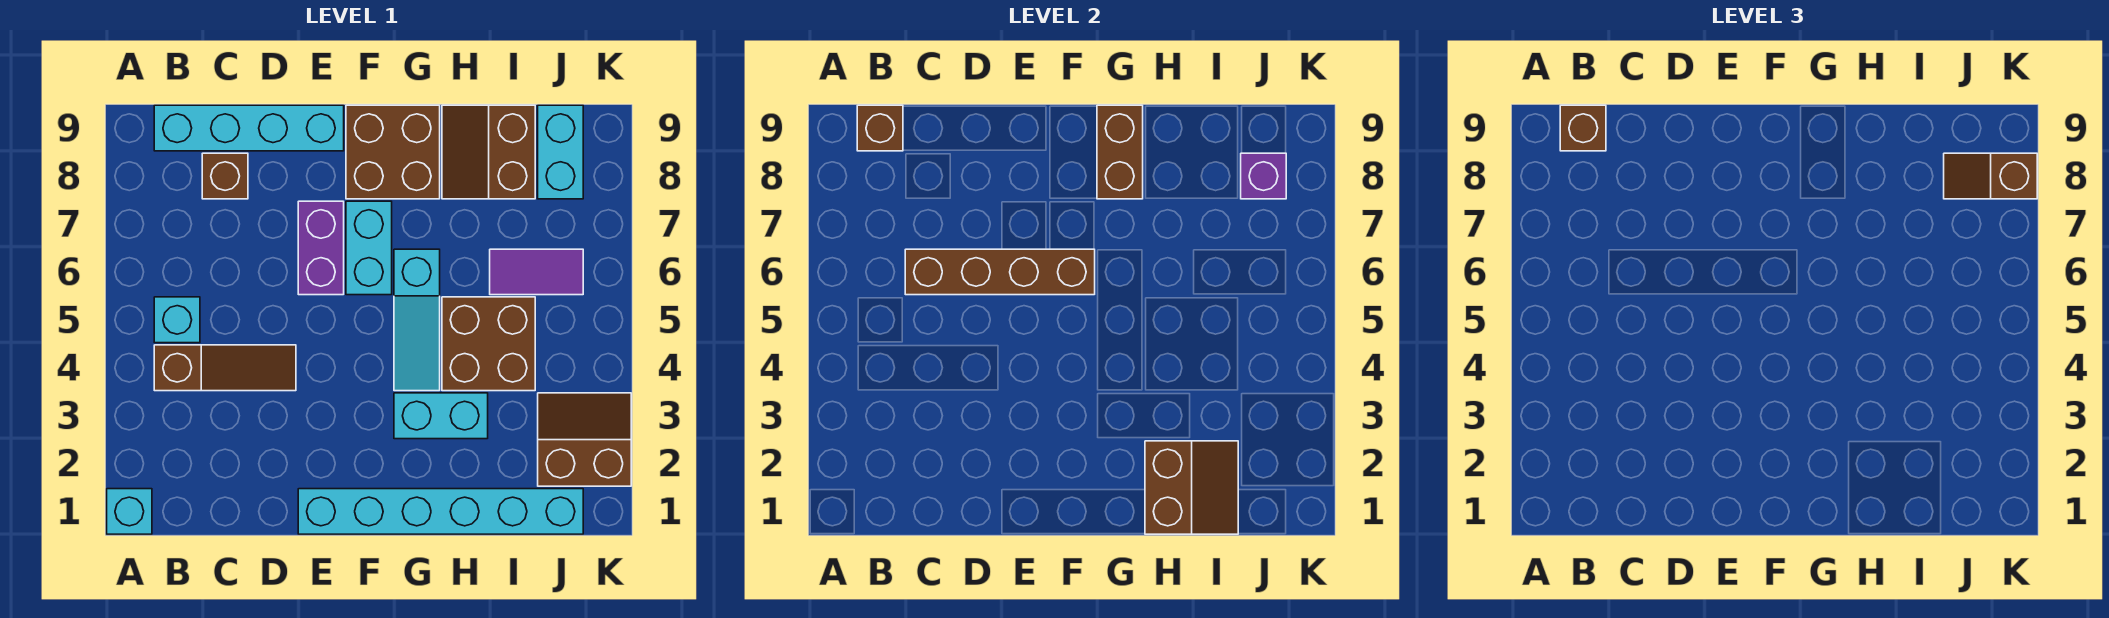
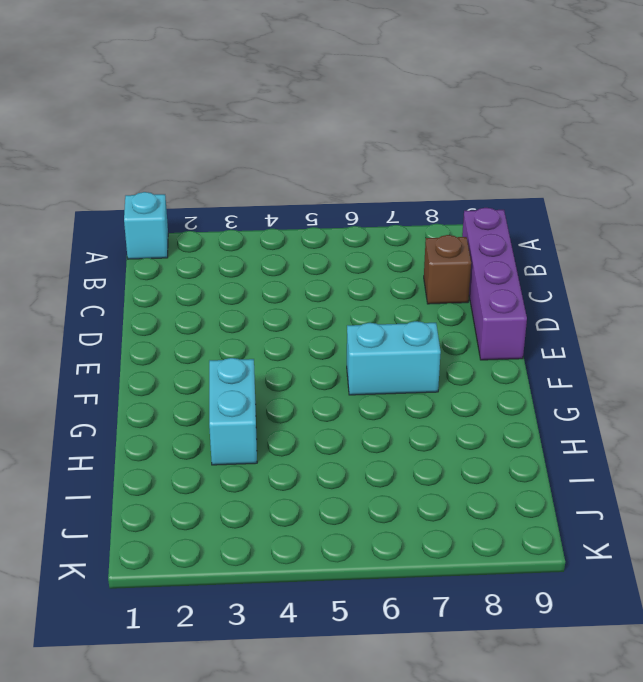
purple brick B9:E9 level 1 -> cyan brick B9:E9 level 1
none -> brown slope B4:D4 level 1 top B
none -> cyan brick B5 level 1
none -> cyan brick E1:J1 level 1

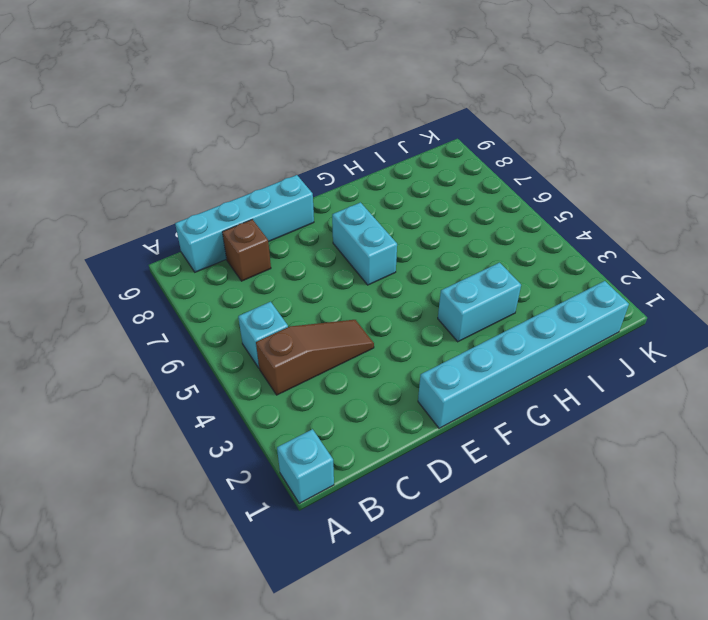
none -> purple brick E6:E7 level 1
none -> brown brick F8:G9 level 1
none -> cyan slope G4:G6 level 1 top 6

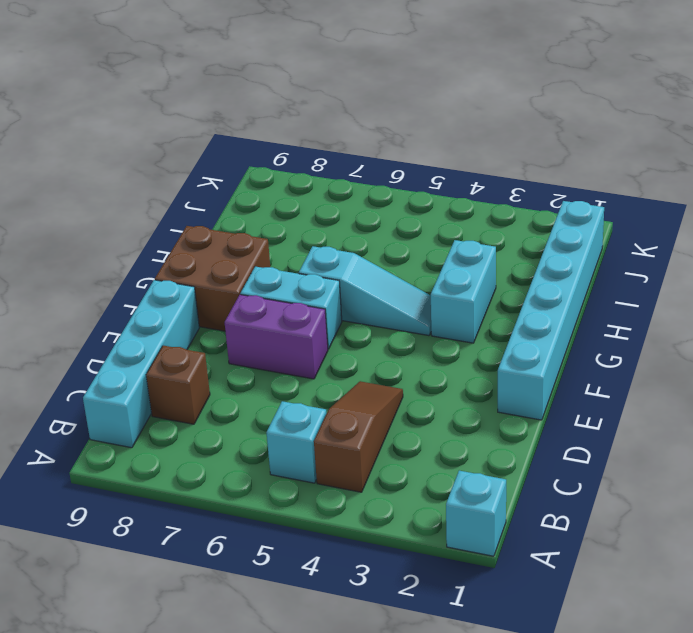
none -> brown brick H4:I5 level 1
none -> brown slope H8:I9 level 1 top I
none -> purple tile I6:J6 level 1

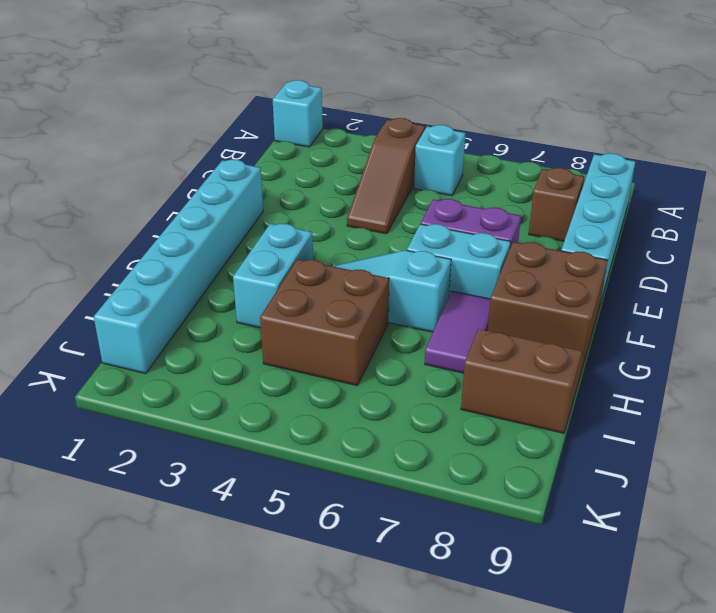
purple tile G7:H7 level 1 -> purple tile I6:J6 level 1
none -> brown slope J2:K3 level 1 top 2
none -> cyan brick J8:J9 level 1
none -> brown brick B9 level 2

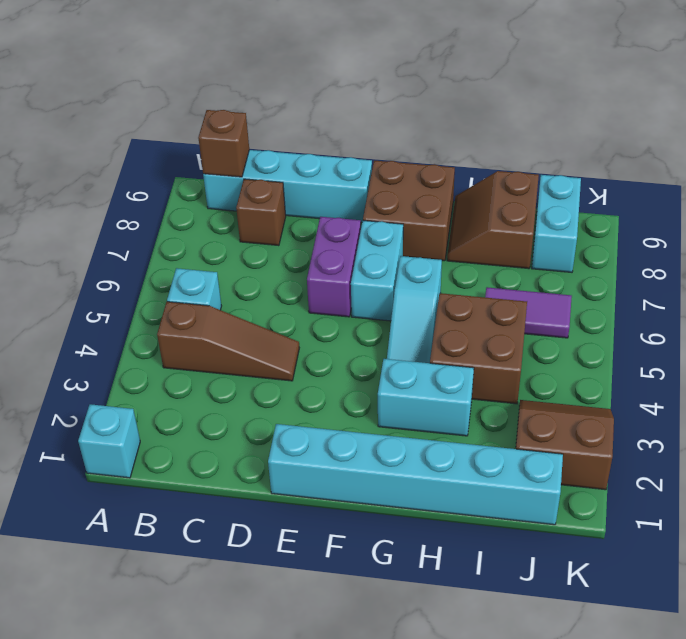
none -> brown brick C6:F6 level 2
none -> brown brick G8:G9 level 2
none -> brown slope H1:I2 level 2 top H

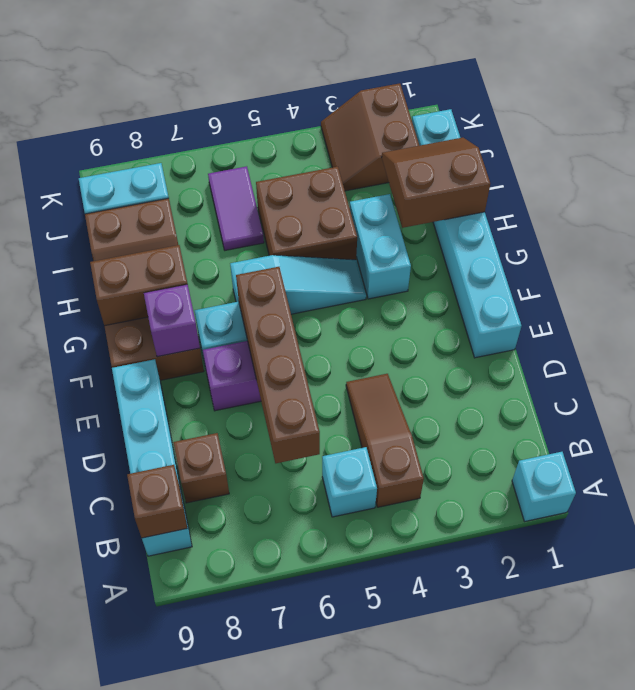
purple brick F8 level 2 -> purple brick J8 level 2
none -> brown brick B9 level 3
none -> brown slope J8:K8 level 3 top K

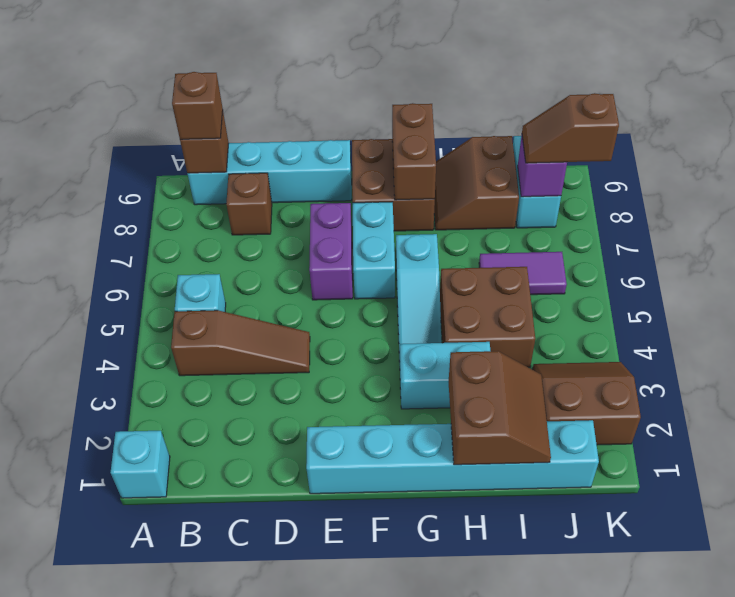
none -> brown brick C6:F6 level 2

